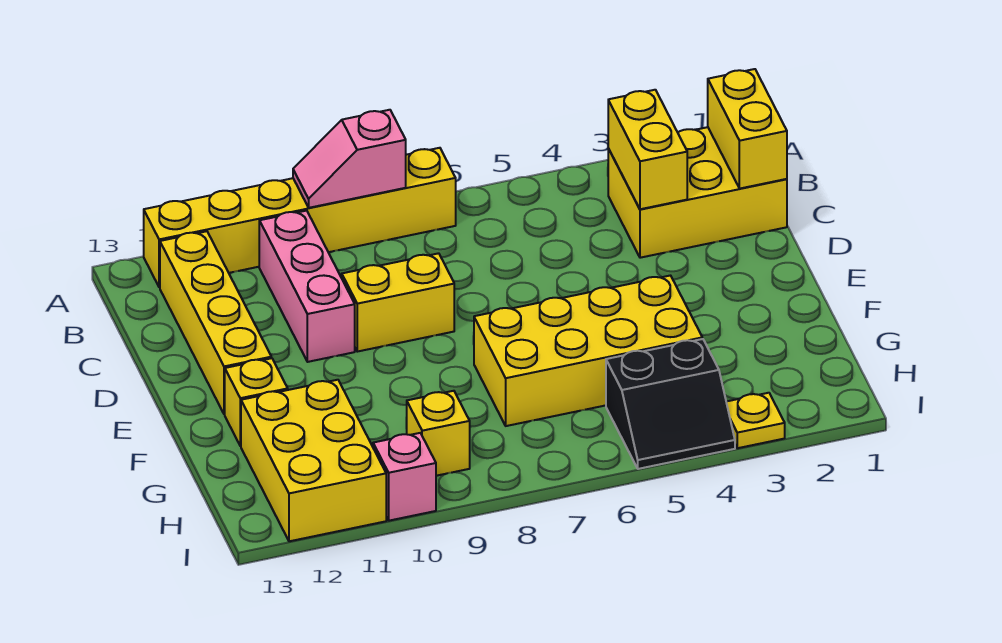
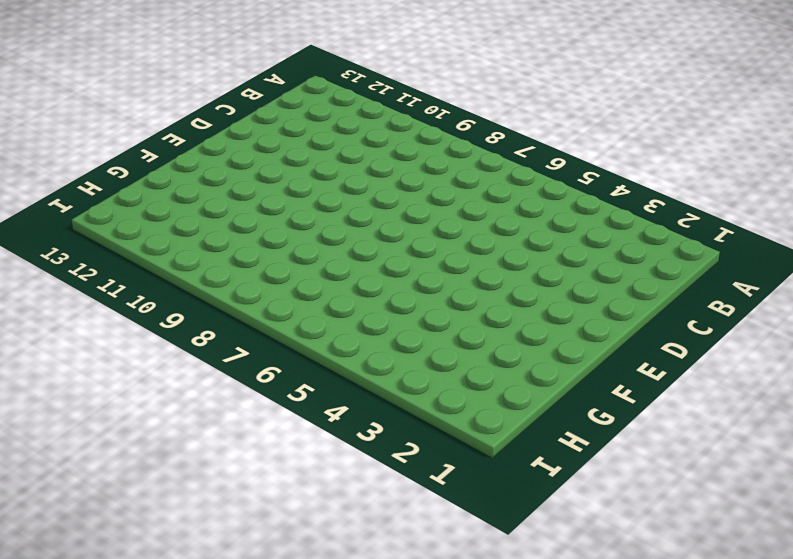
none -> yellow brick A7:A12 level 1
none -> yellow brick B1:C3 level 1
none -> pink brick B10:D10 level 1

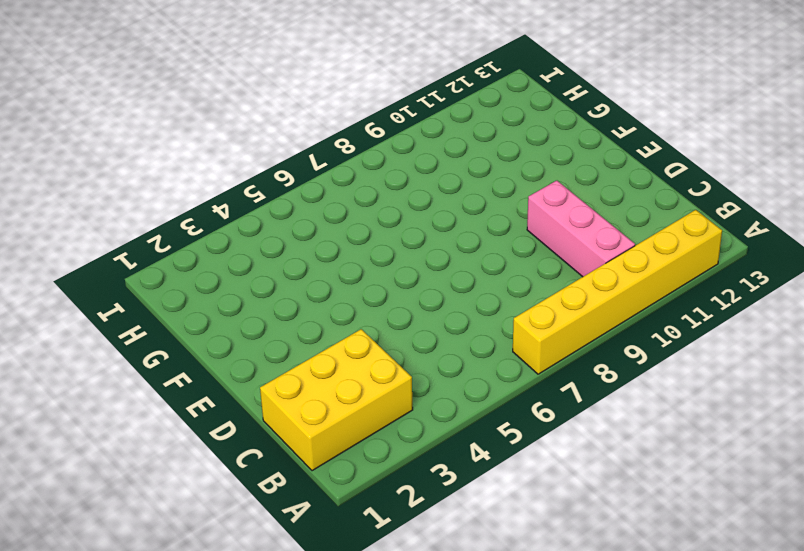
none -> yellow brick B12:E12 level 1
none -> yellow brick D8:D9 level 1
none -> yellow brick F4:G7 level 1

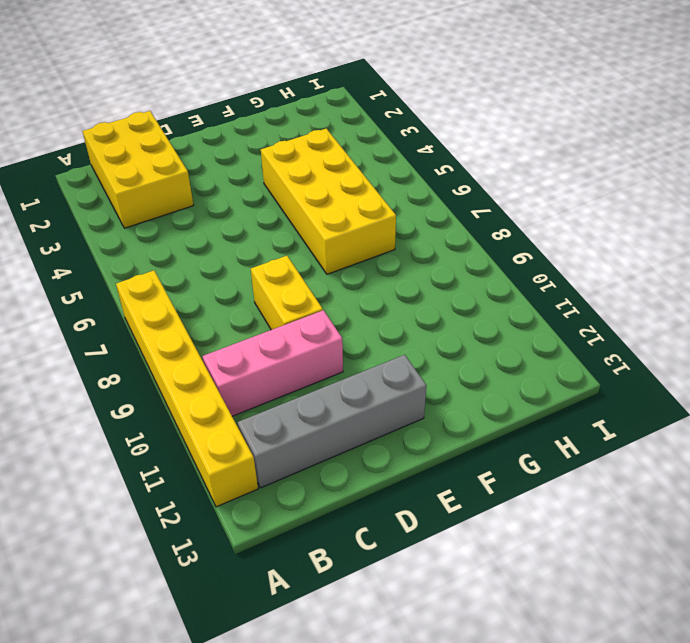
grey brick B12:E12 level 1 -> yellow brick B12:E12 level 1
none -> yellow brick F12 level 1
none -> yellow brick G11:I12 level 1
none -> black slope H4:I5 level 1 top H

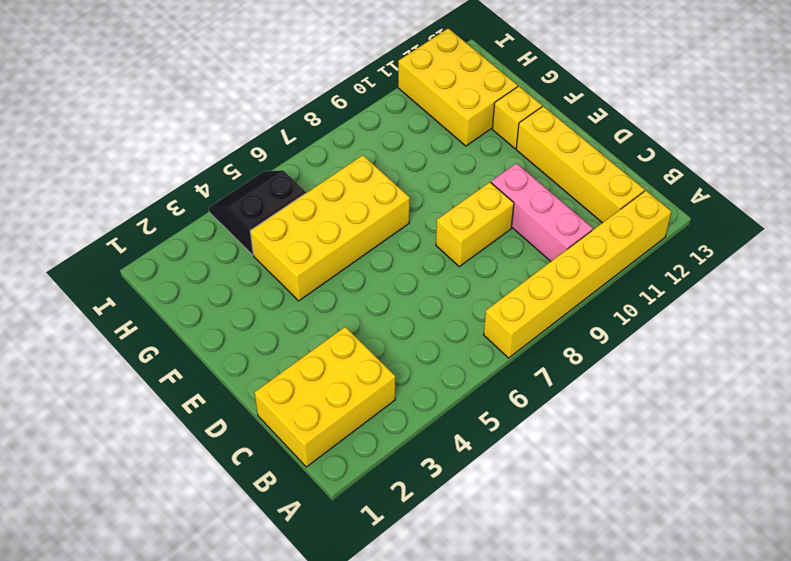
none -> yellow brick H9 level 1
none -> yellow plate I3 level 1
none -> pink brick I10 level 1

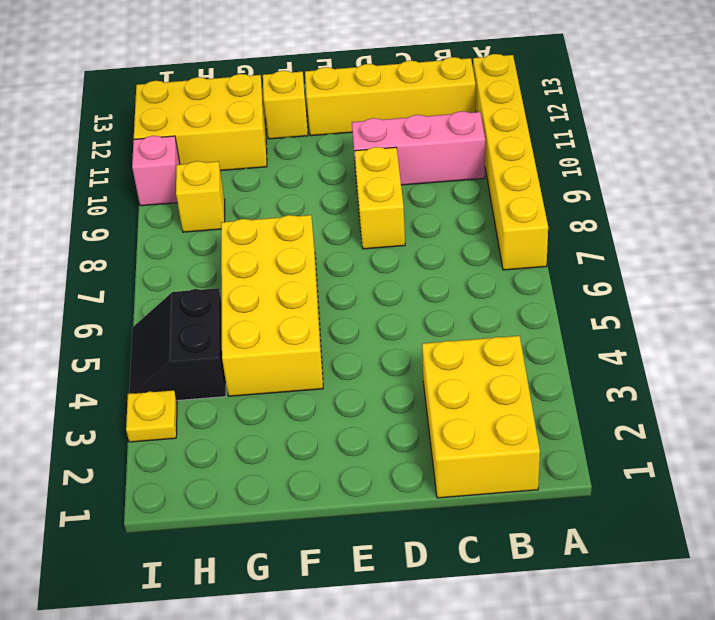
none -> pink slope A8:A9 level 2 top 8
none -> yellow brick B1:C1 level 2
none -> yellow brick B3:C3 level 2

